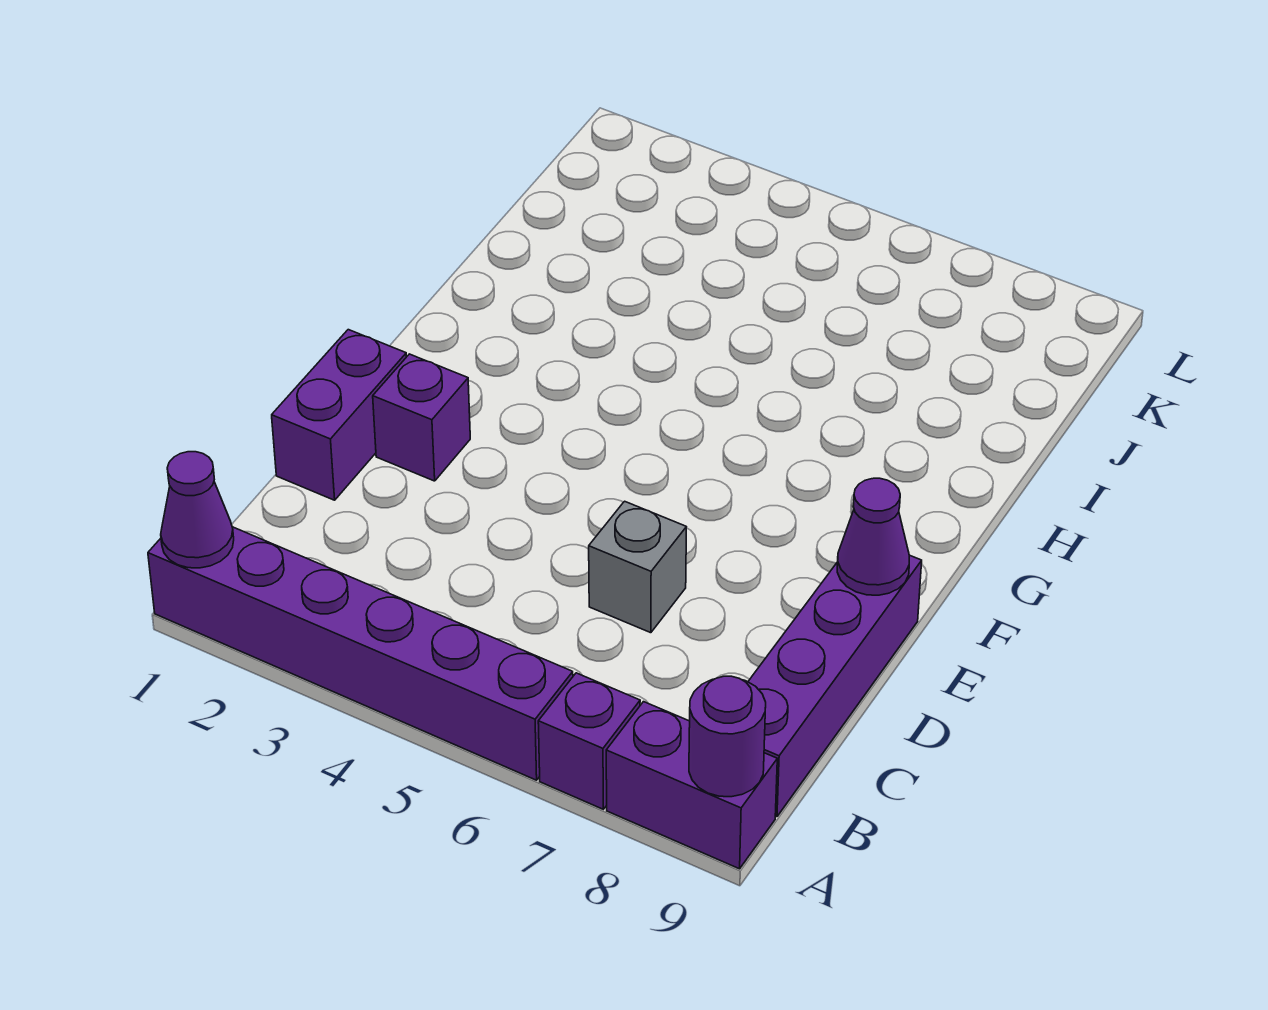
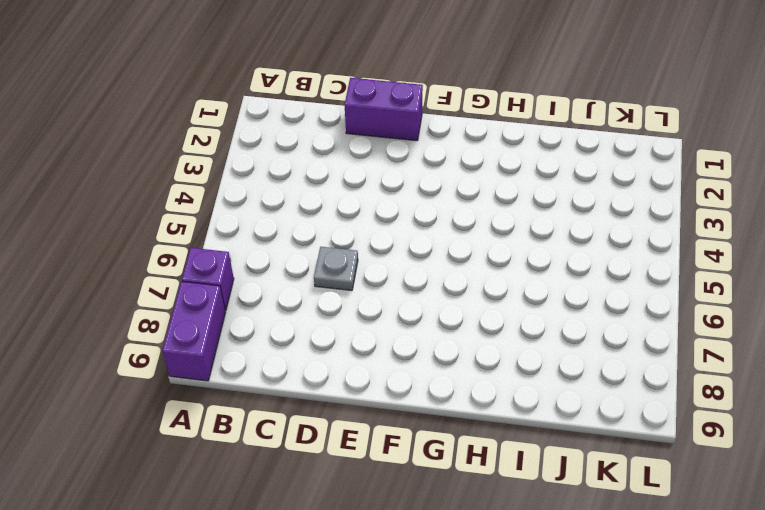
grey plate D6 level 1 -> grey brick D6 level 1
none -> purple brick A1:A6 level 1
none -> purple brick B9:E9 level 1

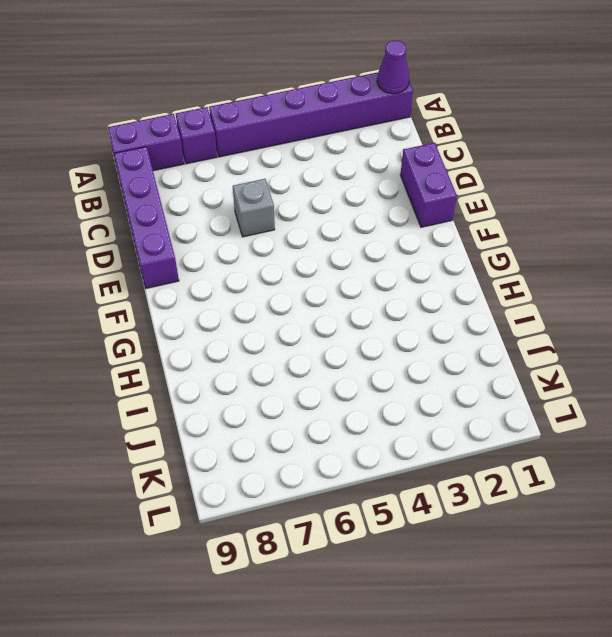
none -> purple brick E2 level 1
none -> purple round brick A9 level 2

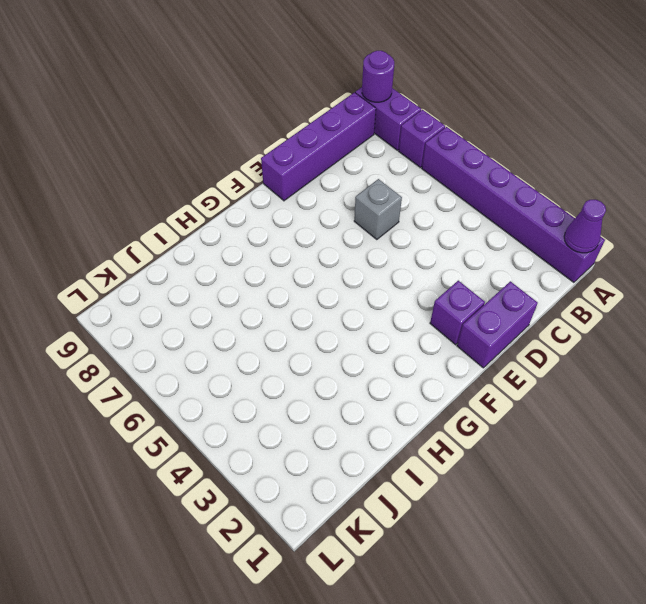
none -> purple cone E9 level 2

